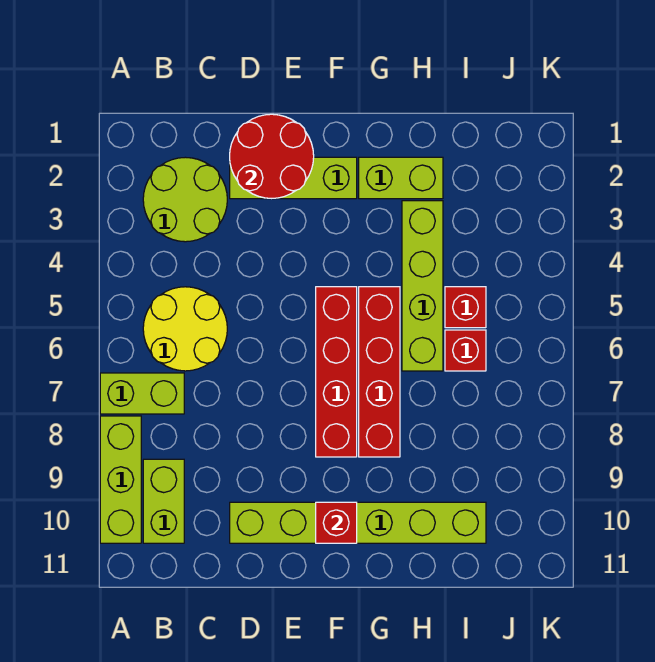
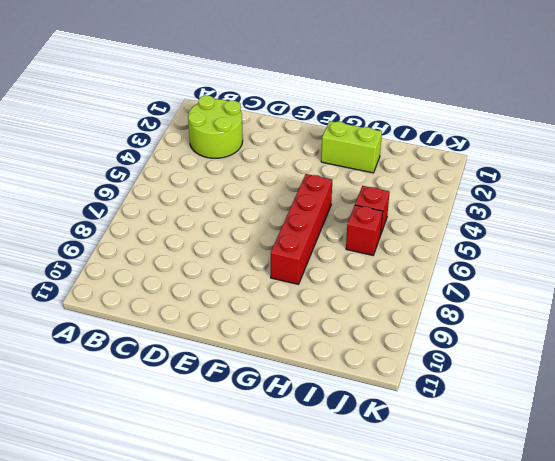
none -> lime brick A7:B7 level 1
none -> lime brick A8:A10 level 1
none -> yellow round brick B5:C6 level 1

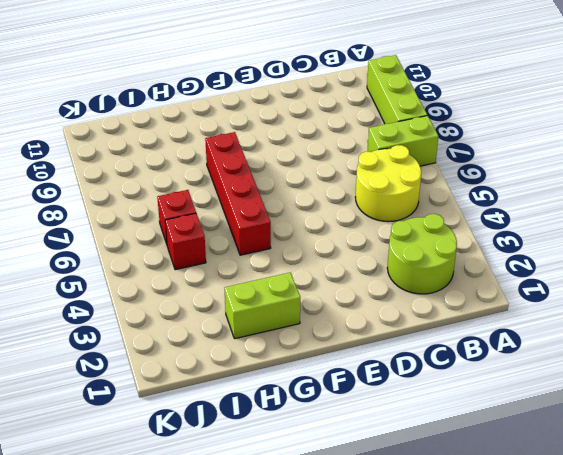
none -> lime brick B9:B10 level 1
none -> lime brick D2:F2 level 1
none -> lime brick D10:I10 level 1

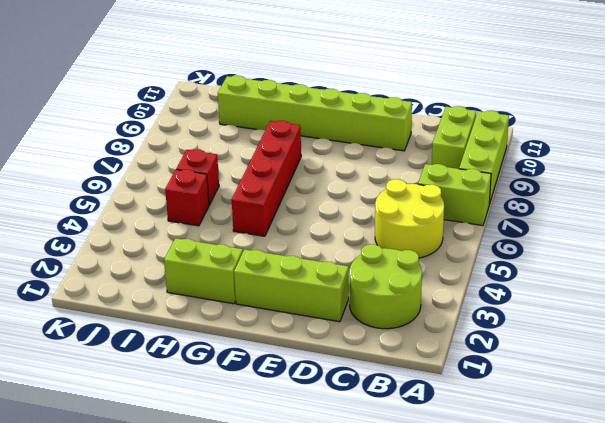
none -> red brick F5:F8 level 1
none -> lime brick H3:H6 level 1
none -> red round brick D1:E2 level 2

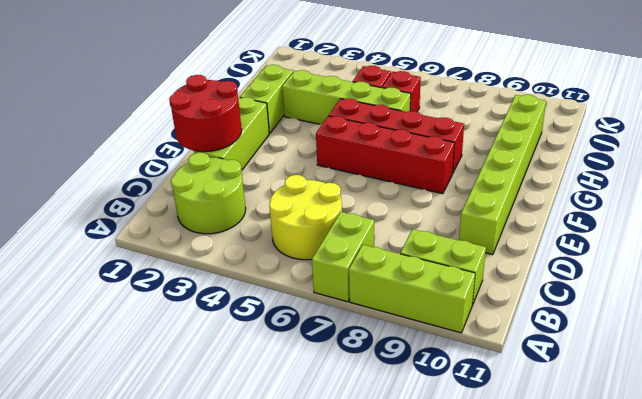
none -> red brick F10 level 2

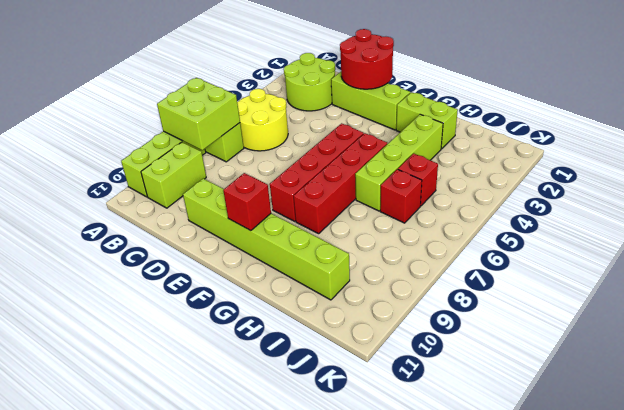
lime brick A7:B8 level 2 -> none

